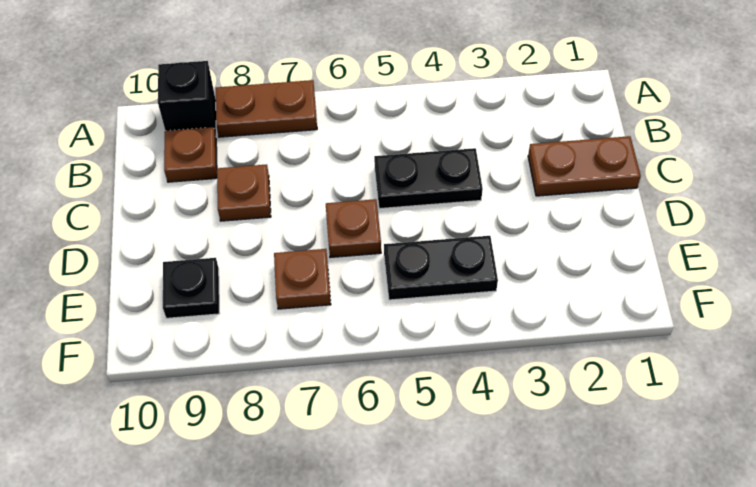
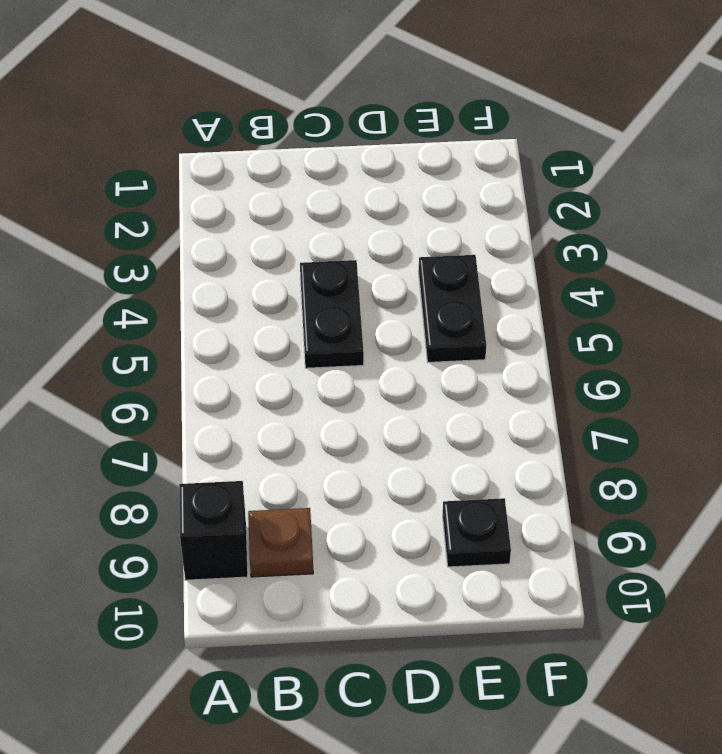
none -> brown plate A7:A8 level 1
none -> brown plate C1:C2 level 1

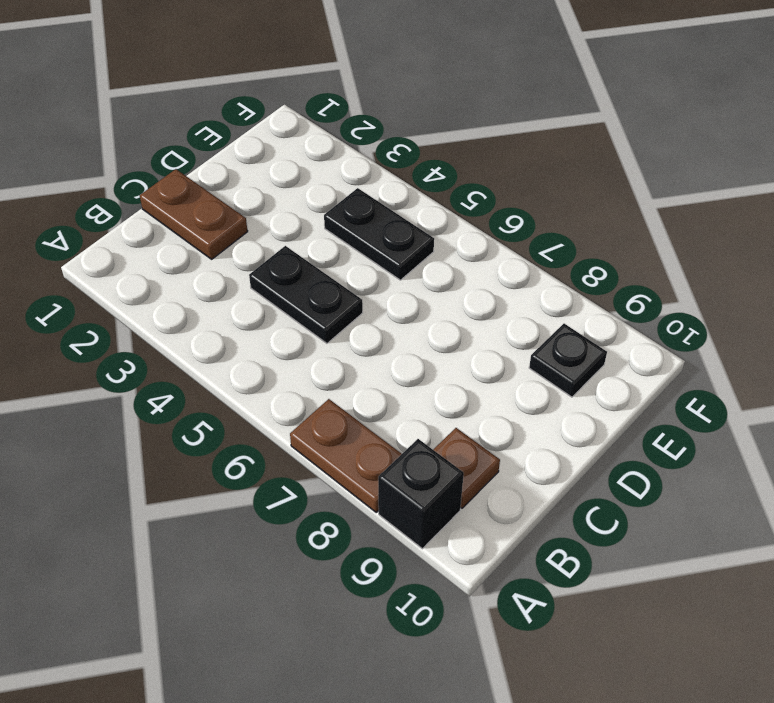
none -> brown plate C8 level 1
none -> brown plate D6 level 1

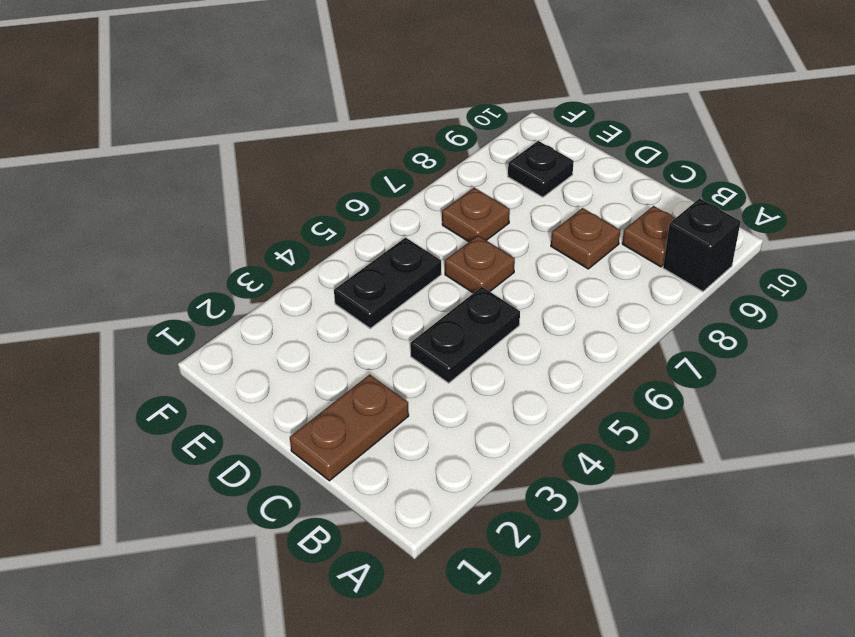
none -> brown plate A7:A8 level 1

